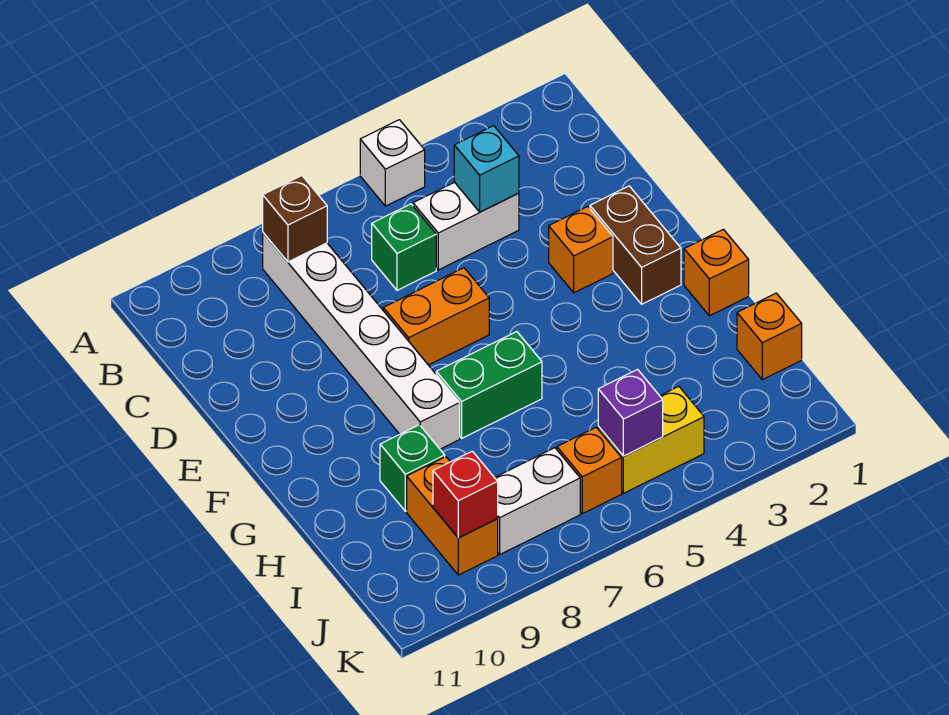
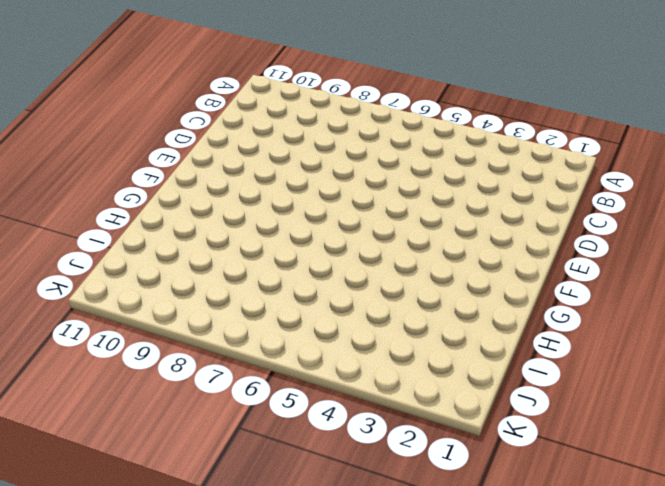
none -> white brick A5 level 1
none -> white brick B8:G8 level 1
none -> white brick C4:C5 level 1

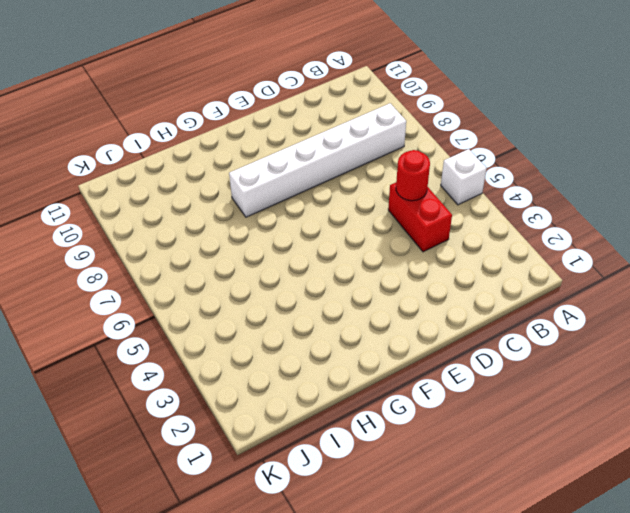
red brick C4:C5 level 1 -> white brick C4:C5 level 1
red round brick C5 level 2 -> none
none -> green brick C6 level 1
none -> brown brick E2:F2 level 1
none -> orange brick E3 level 1

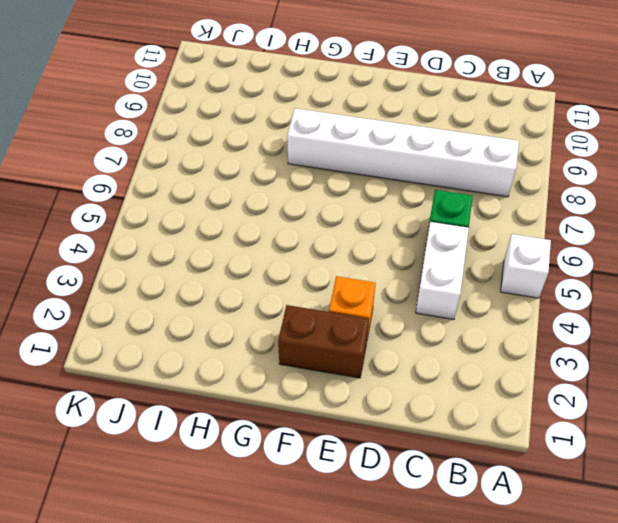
none -> orange brick E6:E7 level 1
none -> orange brick G1 level 1
none -> green brick G6:G7 level 1

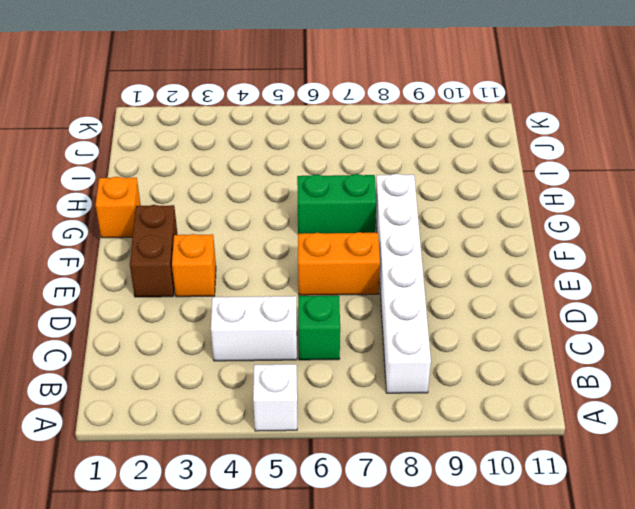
none -> green brick H9 level 1
none -> orange brick I1 level 1
none -> orange brick I9:J9 level 1

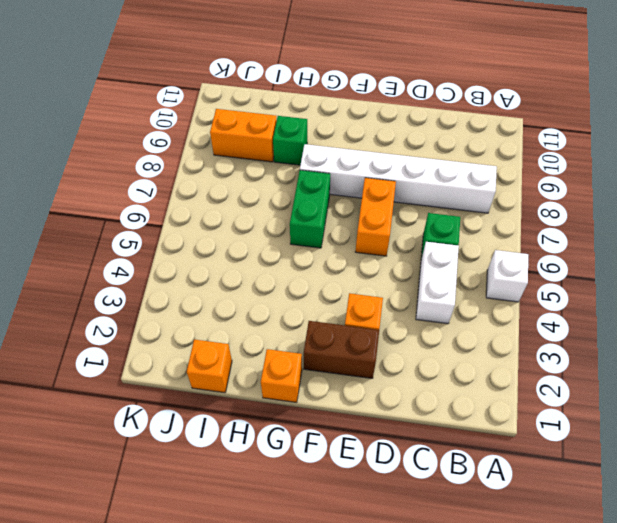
none -> yellow brick J4:J5 level 1
none -> orange brick J6 level 1
none -> white brick J7:J8 level 1

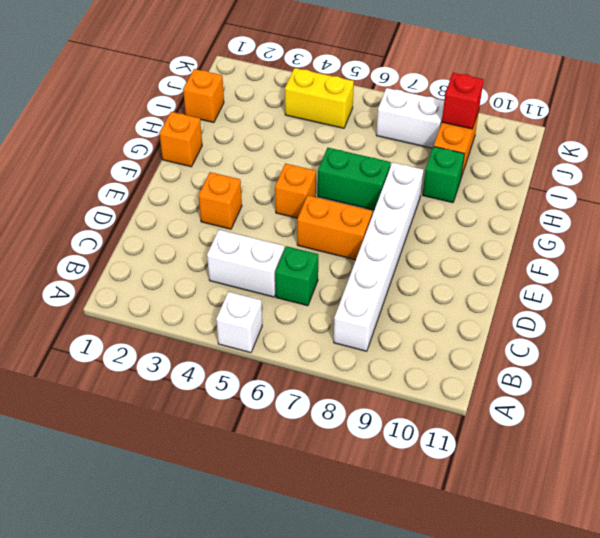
orange brick F5 level 1 -> orange brick J6 level 1
none -> brown brick E2:F2 level 1
none -> brown brick B8 level 2
none -> cyan brick C4 level 2

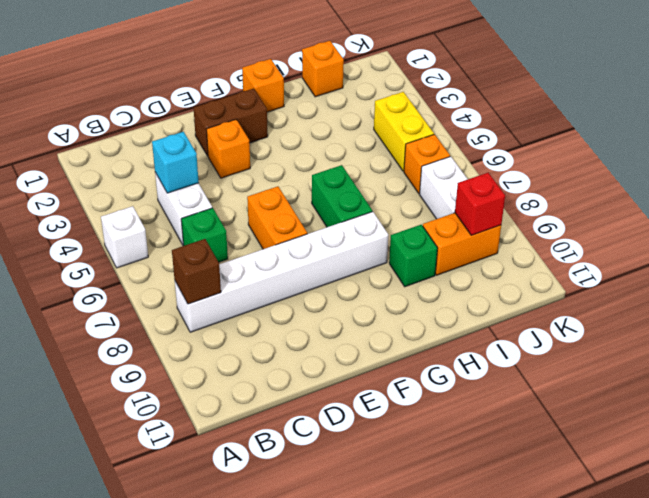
none -> purple brick J5 level 2

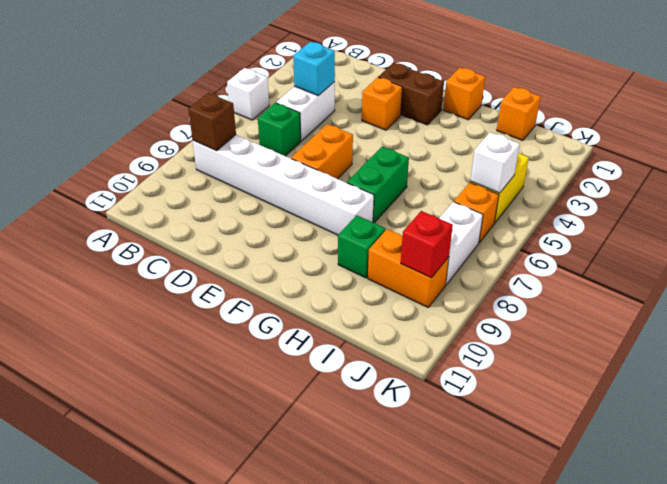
white brick J5 level 2 -> purple brick J5 level 2

